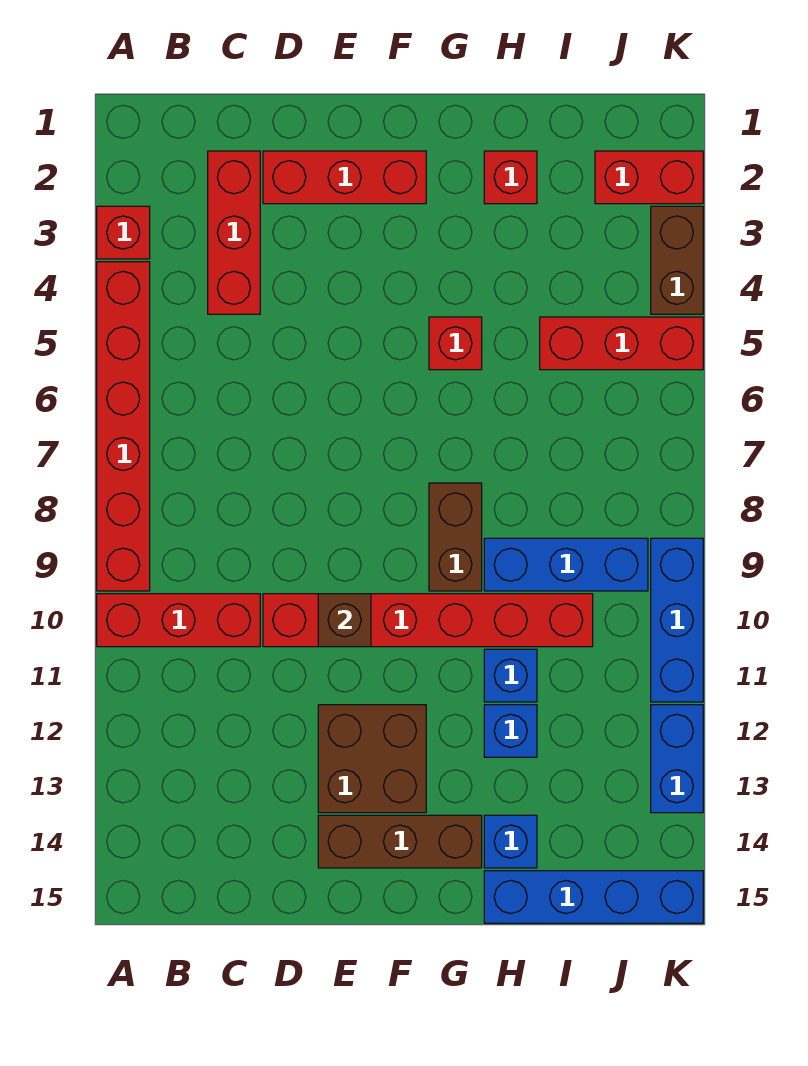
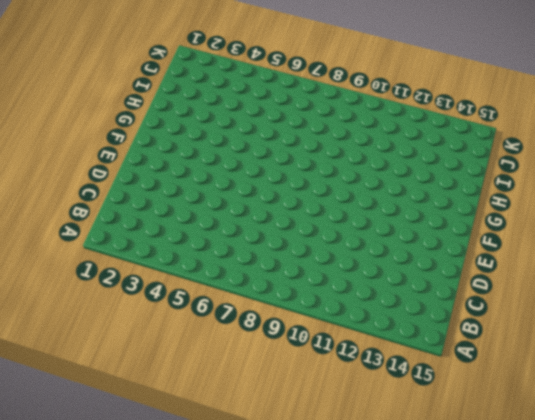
none -> red brick A3 level 1
none -> red brick A4:A9 level 1
none -> red brick A10:C10 level 1

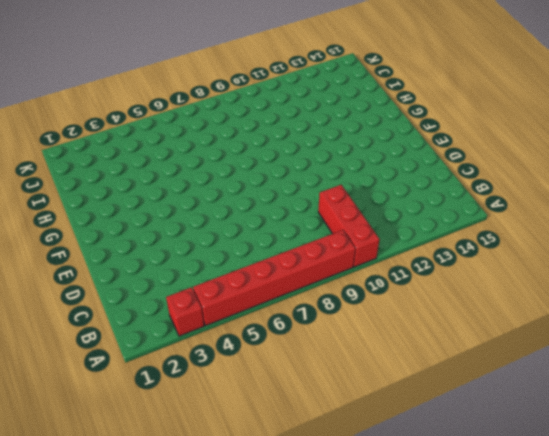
none -> red brick C2:C4 level 1
none -> red brick D2:F2 level 1
none -> red brick D10:I10 level 1

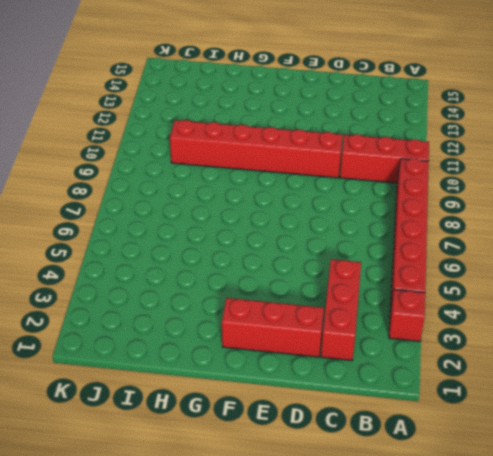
none -> brown brick E12:F13 level 1
none -> brown brick E14:G14 level 1
none -> red brick G5 level 1

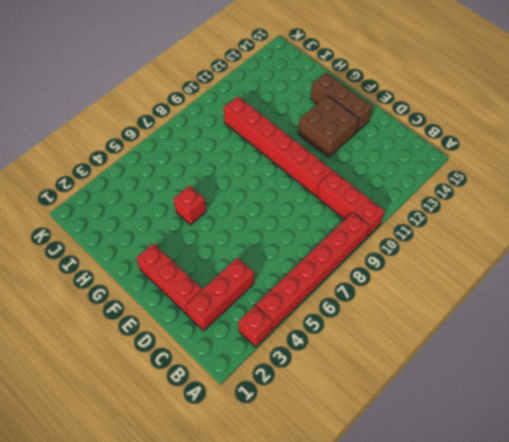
none -> brown brick G8:G9 level 1
none -> red brick H2 level 1
none -> blue brick H9:J9 level 1

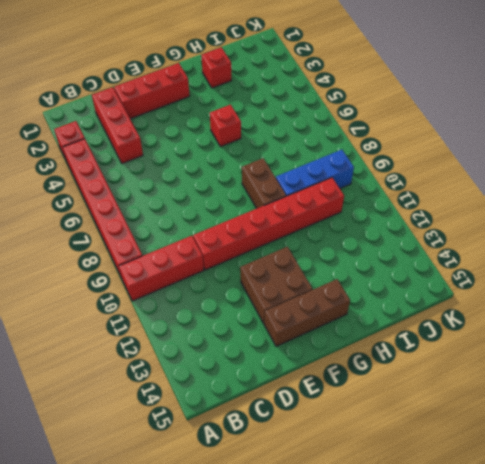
none -> blue brick H11 level 1
none -> blue brick H12 level 1
none -> blue brick H14 level 1

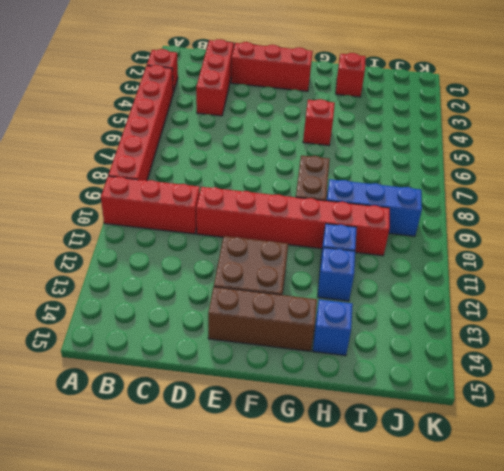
none -> blue brick H15:K15 level 1
none -> red brick I5:K5 level 1
none -> red brick J2:K2 level 1

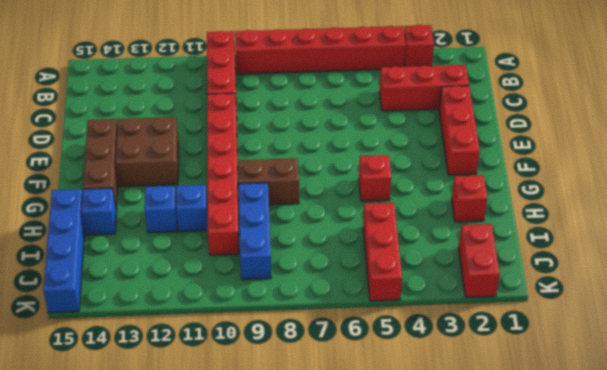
none -> brown brick K3:K4 level 1
none -> blue brick K9:K11 level 1
none -> blue brick K12:K13 level 1

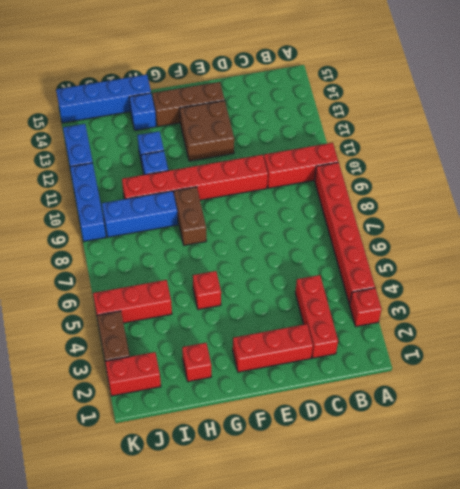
none -> brown brick E10 level 2

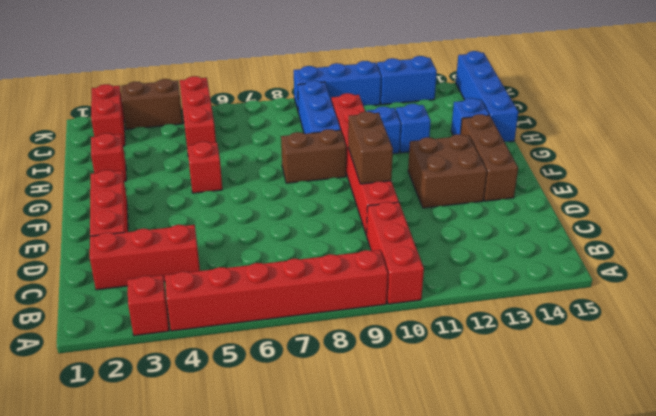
brown brick E10:F10 level 2 -> brown brick E10 level 2

